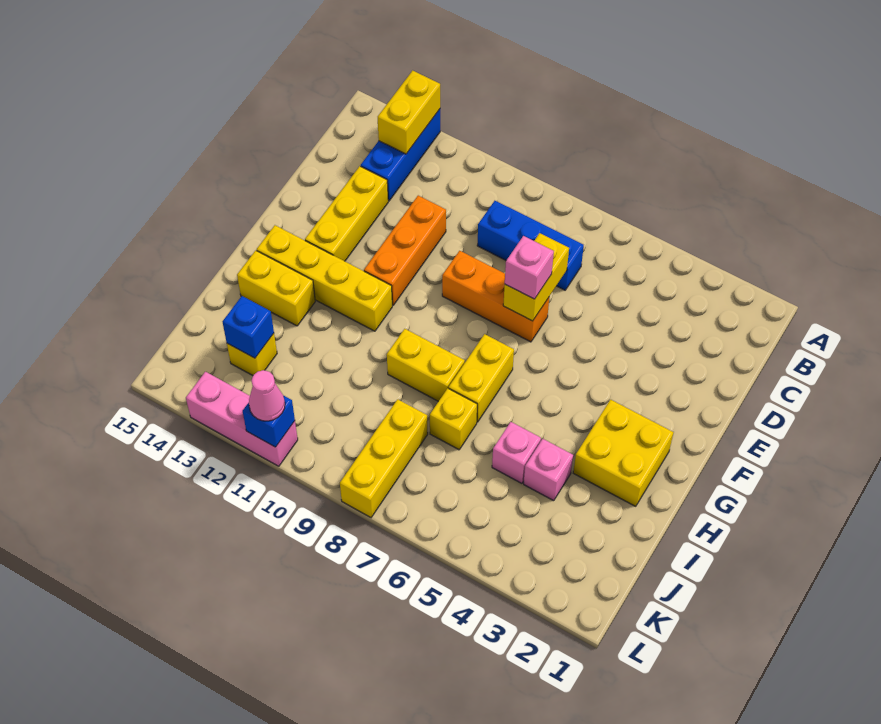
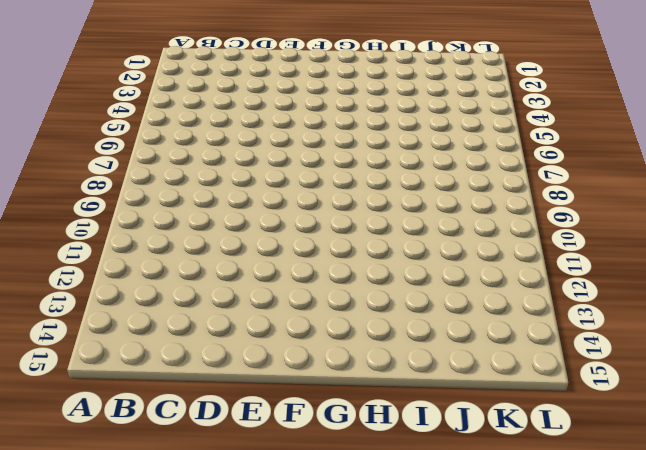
none -> blue brick A13:C13 level 1
none -> blue brick C7:C9 level 1
none -> orange brick D11:F11 level 1

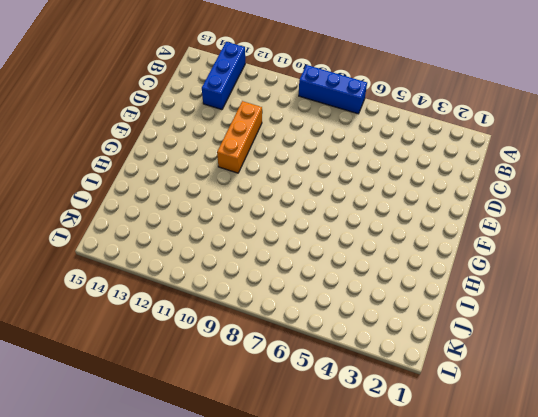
blue brick A7:A9 level 1 -> blue brick C7:C9 level 1
none -> yellow brick D13:F13 level 1
none -> orange brick E7:E9 level 1
none -> yellow brick G2:H3 level 1

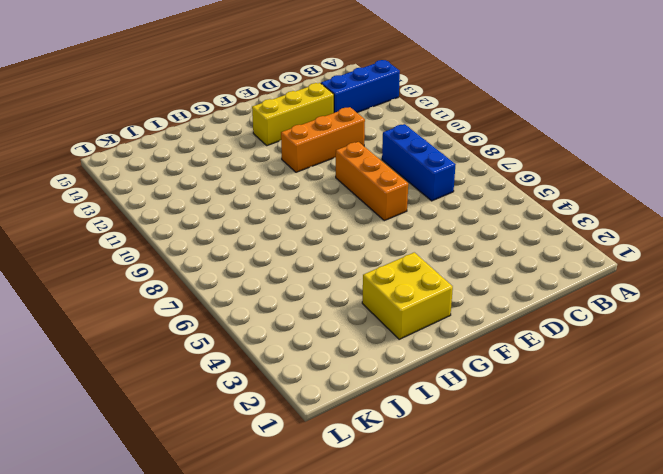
none -> yellow brick G7:H7 level 1
none -> yellow brick G11:G14 level 1
none -> yellow brick H8:H9 level 1

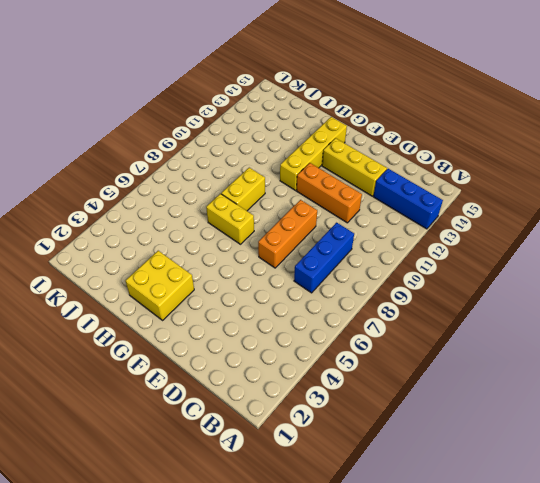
none -> yellow brick H13:H14 level 1
none -> pink brick I4 level 1
none -> pink brick I5 level 1

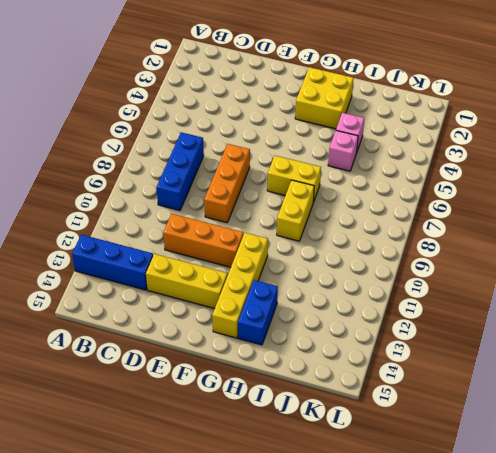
blue brick H13:H14 level 1 -> yellow brick H13:H14 level 1
none -> yellow brick I7 level 1
none -> yellow brick J8:L8 level 1
none -> yellow brick J13 level 1

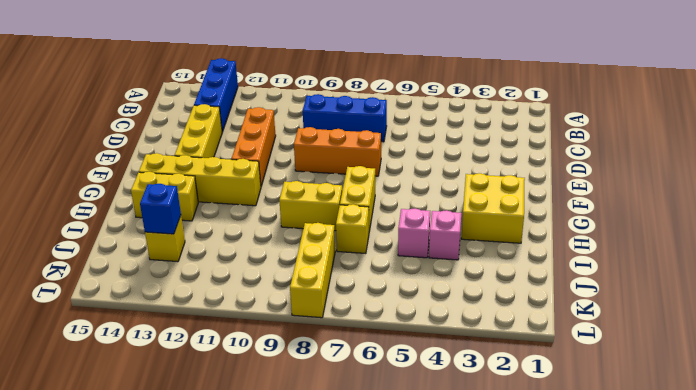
none -> pink brick L11:L13 level 1
none -> yellow brick A13:B13 level 2
none -> yellow brick D7:E7 level 2

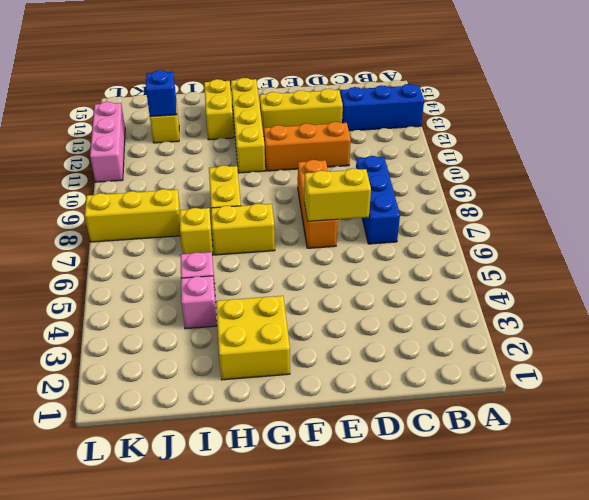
none -> yellow brick A13:B13 level 2
none -> blue brick L11 level 2
none -> pink brick E7 level 3

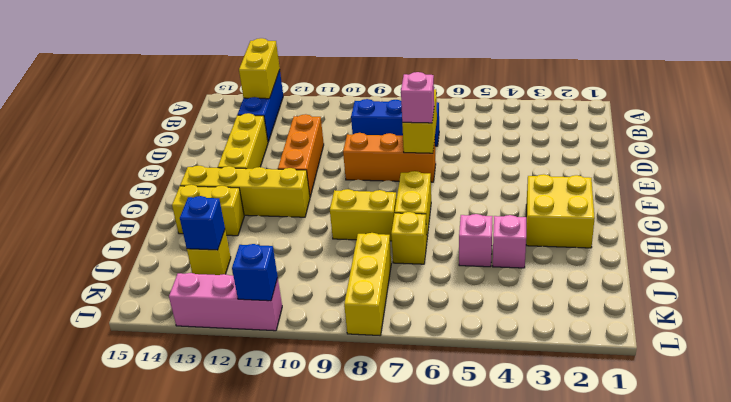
none -> pink cone L11 level 3

